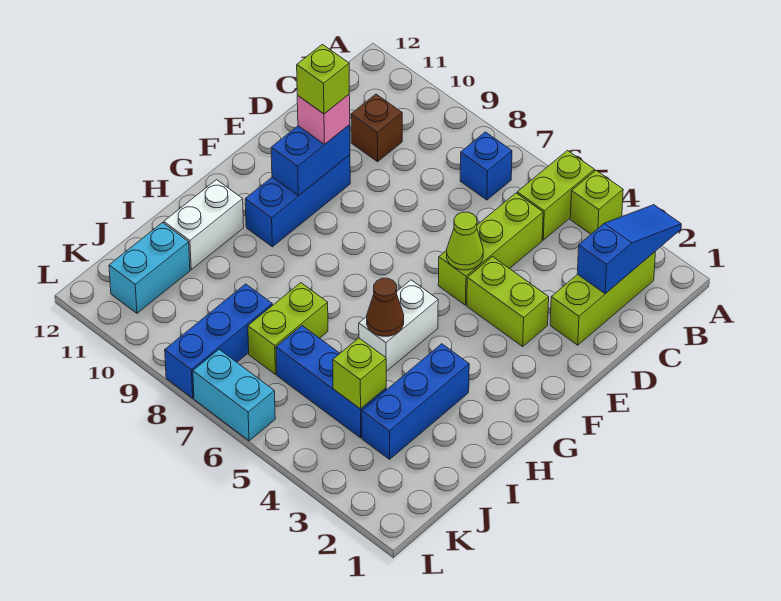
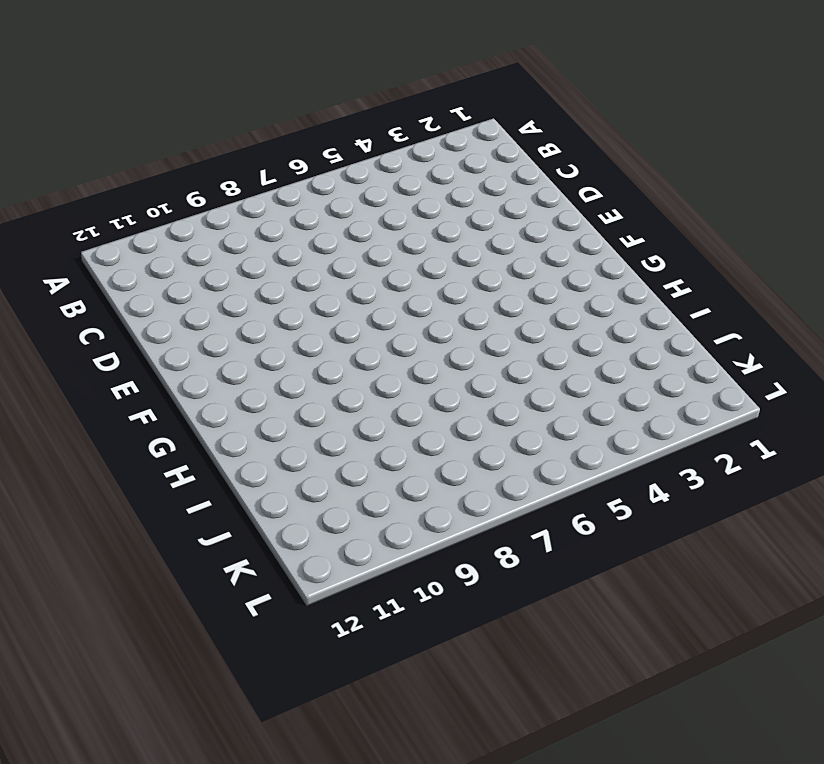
none -> lime brick A4 level 1
none -> lime brick A5:B5 level 1
none -> lime brick B2:D2 level 1

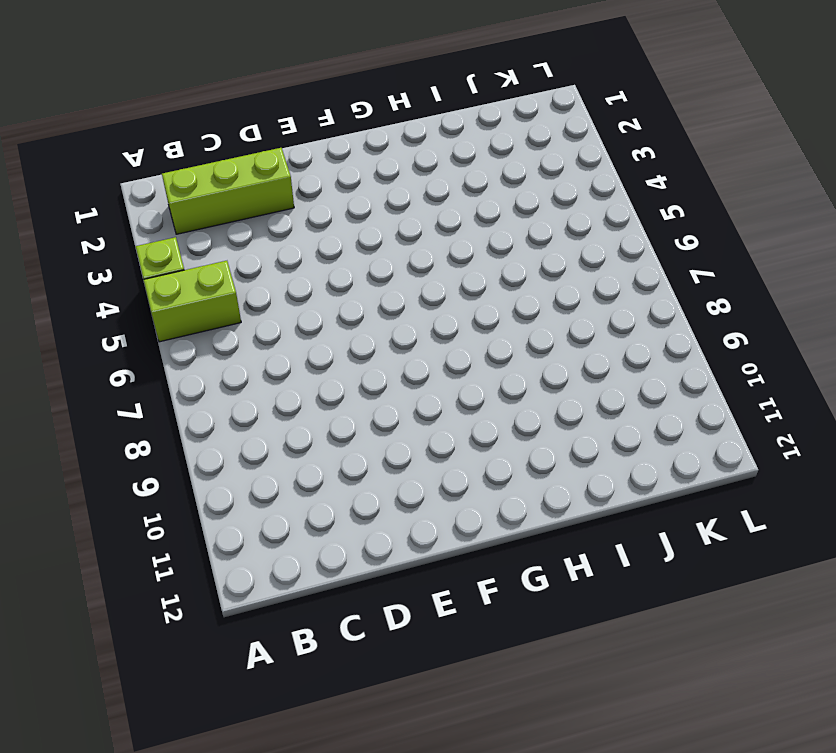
none -> blue brick B7 level 1
none -> lime brick C5:E5 level 1
none -> brown brick C10 level 1

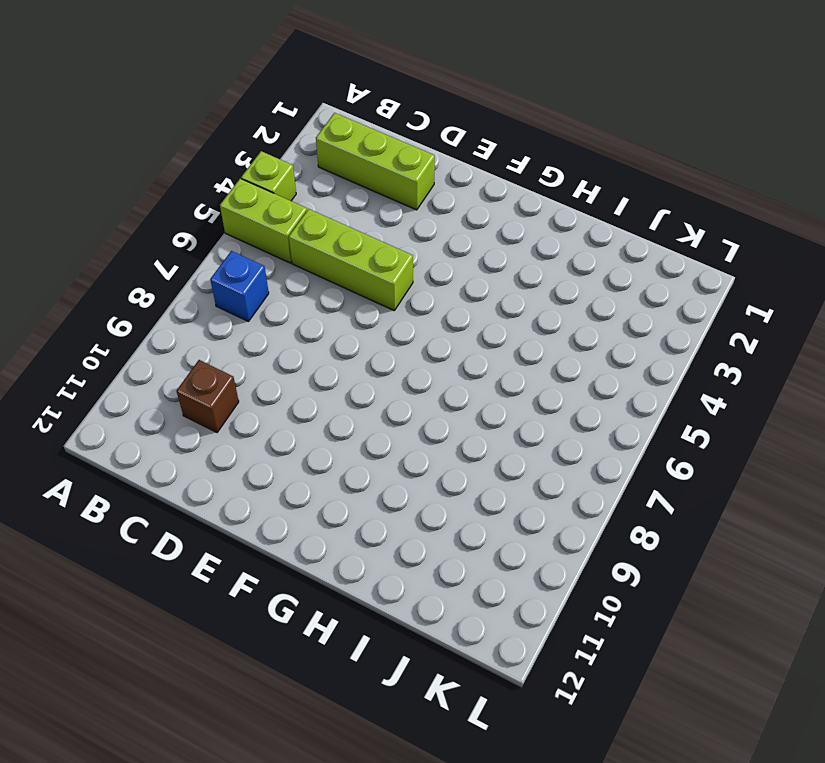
none -> lime brick E3:E4 level 1
none -> blue brick E10:G10 level 1
none -> white brick G5:H5 level 1

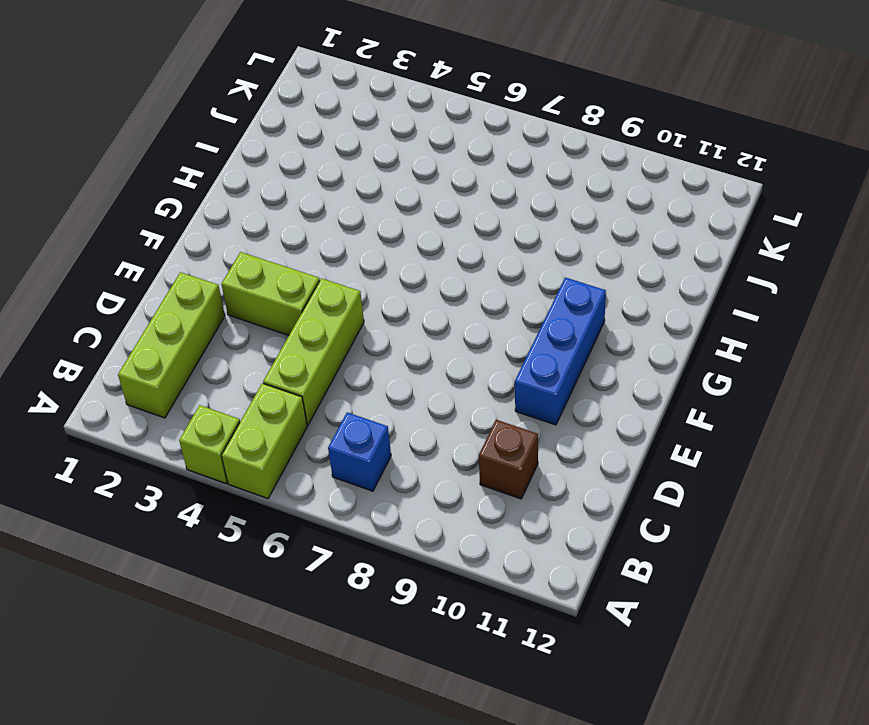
none -> white brick G5:H5 level 1
none -> blue brick H3:J3 level 1
none -> white brick H11:I11 level 1

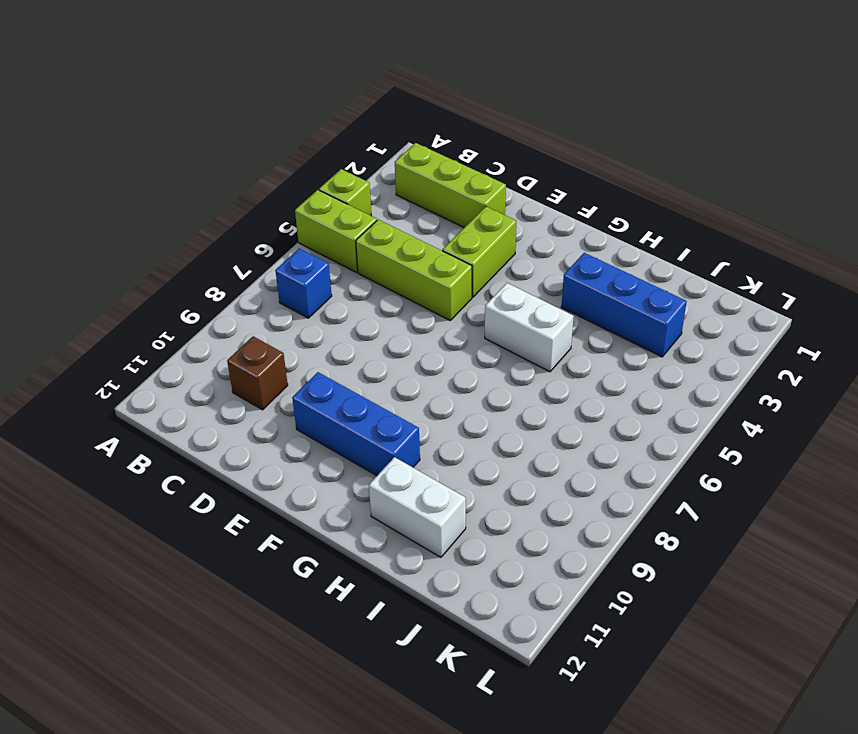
none -> lime brick I7:J7 level 1
none -> blue brick J4:J6 level 1
none -> blue brick J8:L8 level 1

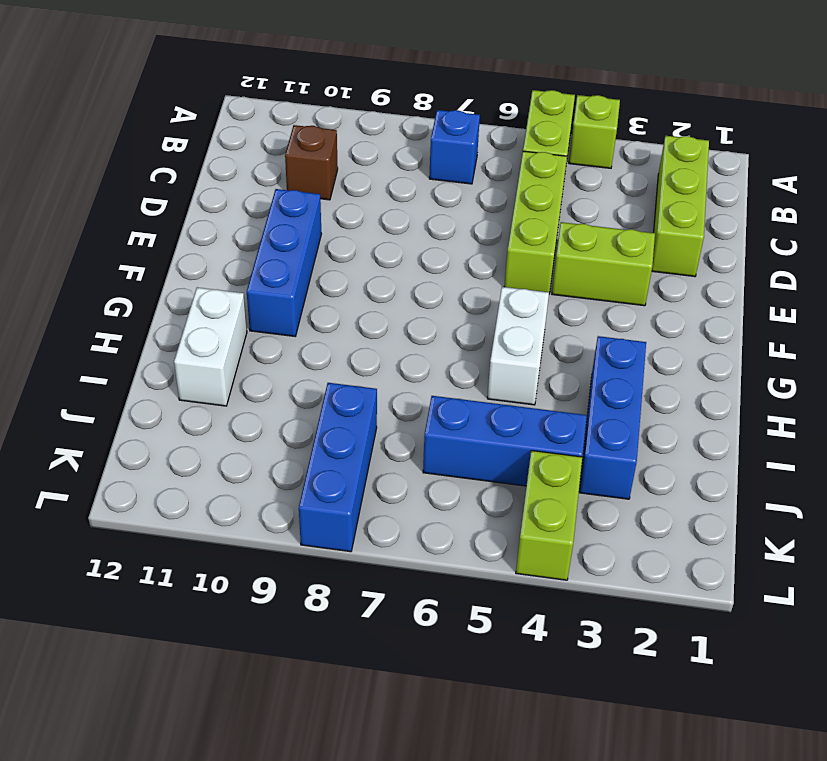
lime brick K4:L4 level 1 -> lime brick I7:J7 level 1
none -> cyan brick J11:K11 level 1
none -> cyan brick L6:L7 level 1
none -> blue slope A2:C2 level 2 top C

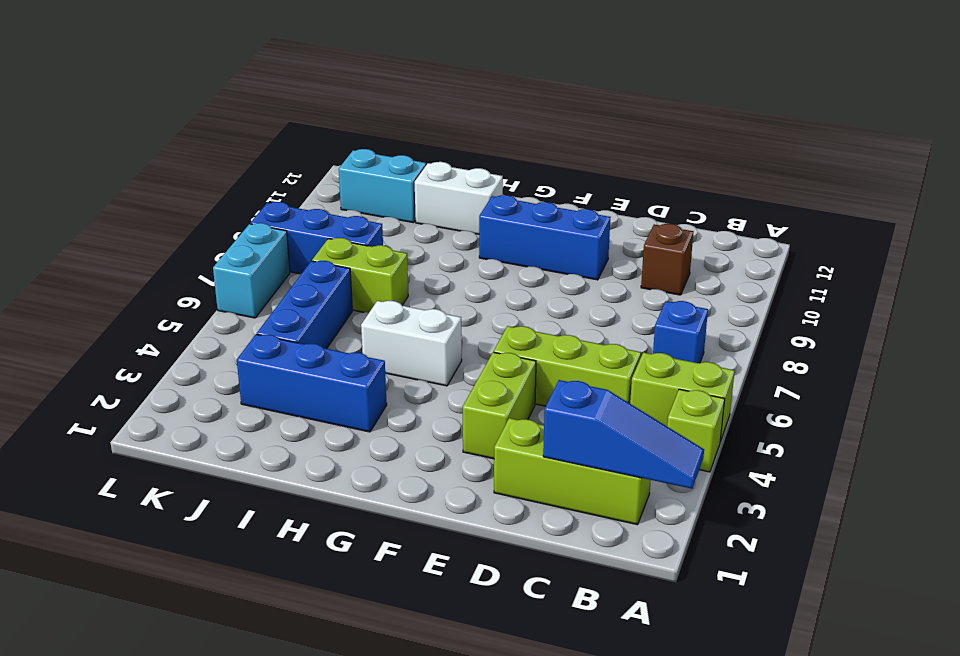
none -> lime cone E5 level 2
none -> blue brick E10:F10 level 2
none -> brown cone H5 level 2

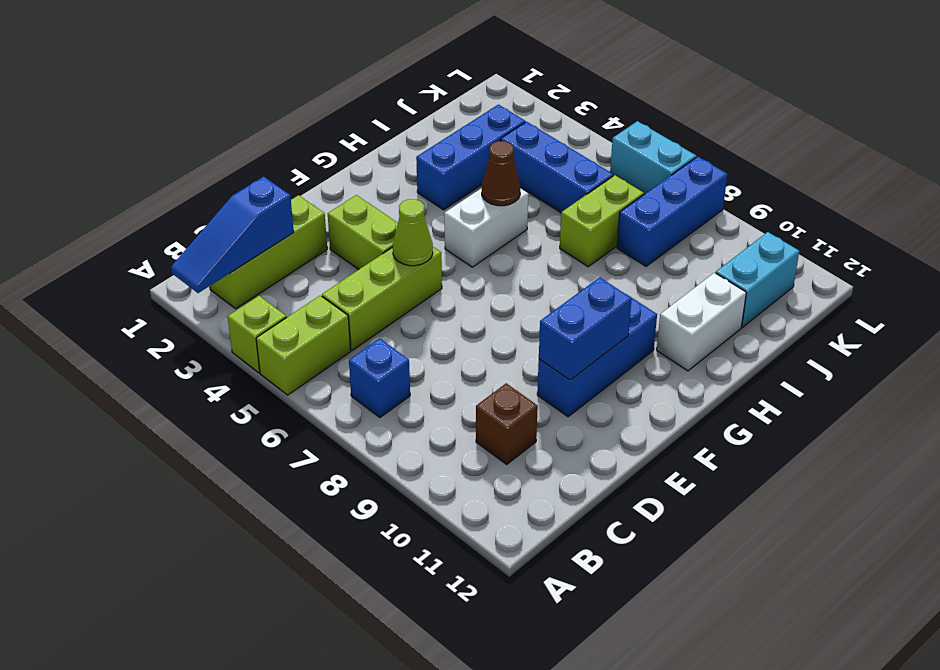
none -> lime brick J4 level 2
none -> pink brick E10 level 3
none -> lime brick E10 level 4

